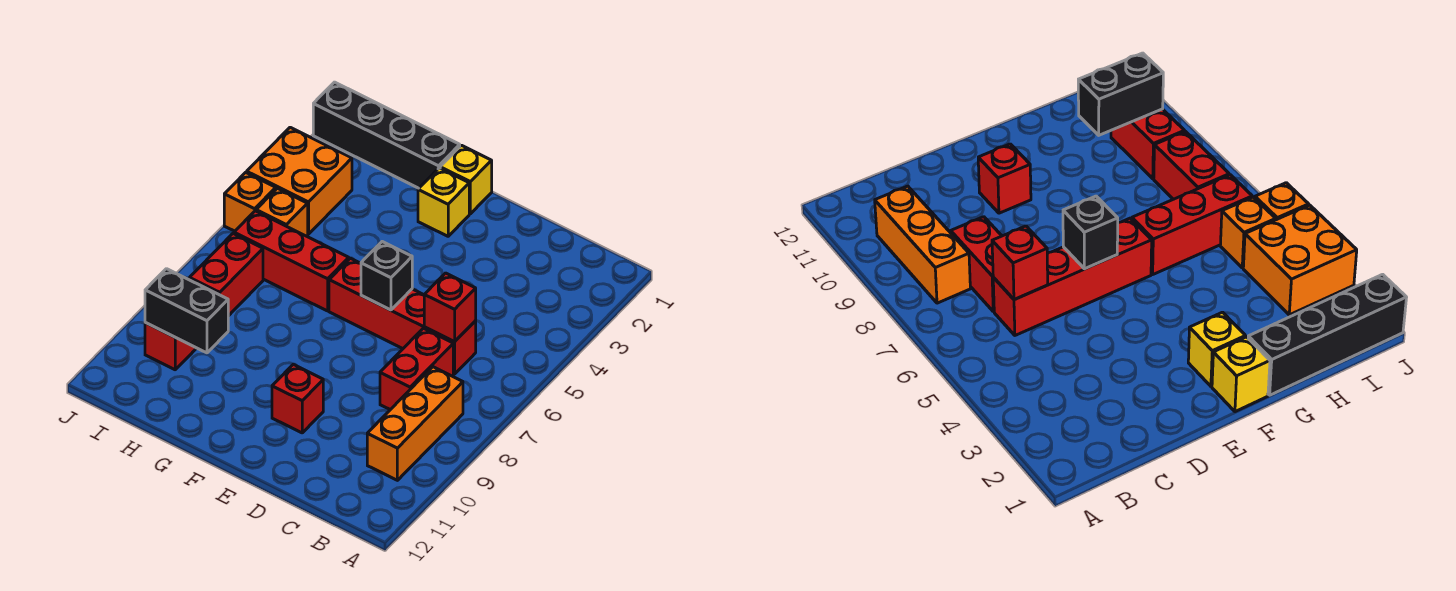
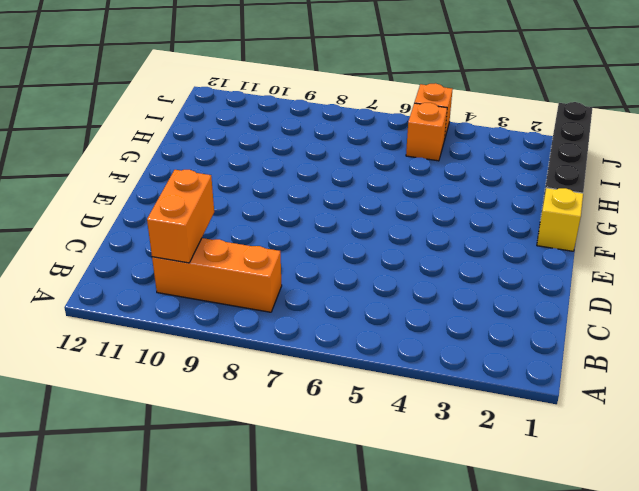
orange brick B10:C10 level 2 -> none
none -> red brick C6:F6 level 1
none -> red brick C7:C8 level 1
none -> red brick E10 level 1

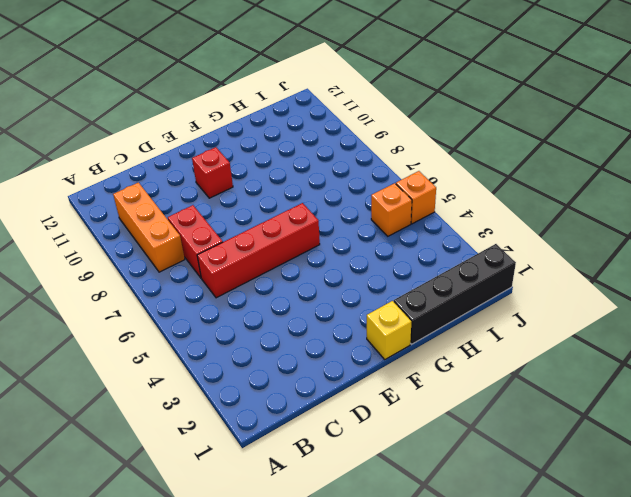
none -> yellow brick F2 level 1
none -> red brick G6:I6 level 1
none -> orange brick I3:J4 level 1

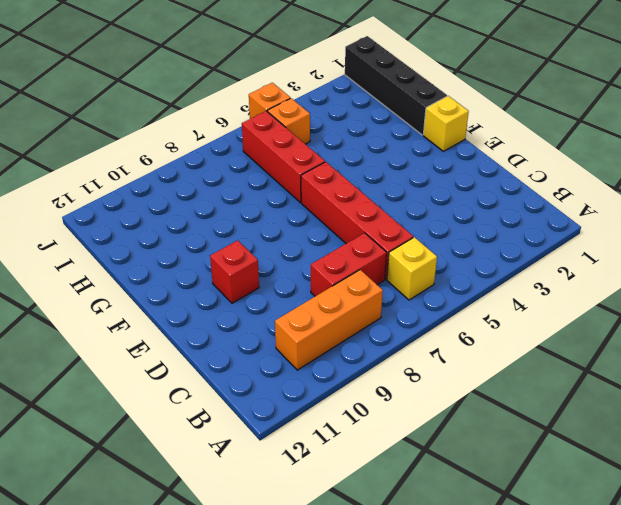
yellow brick B6 level 1 -> yellow brick F2 level 1
none -> orange brick I3:J4 level 1
none -> red brick I7:I8 level 1
none -> red brick I9:I10 level 1

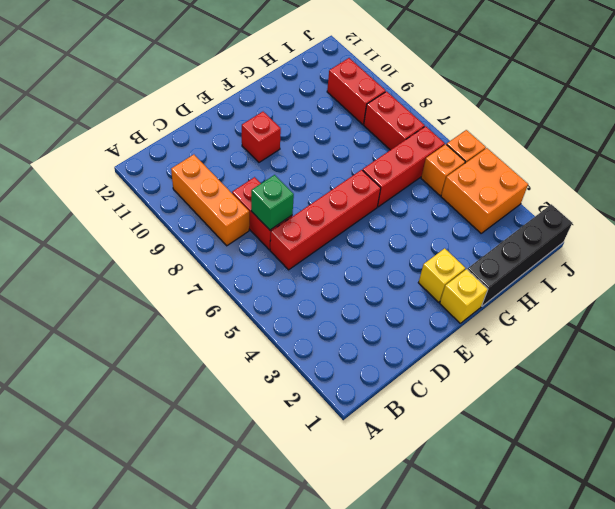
green brick C7 level 2 -> none
none -> red brick C6 level 2
none -> black brick E6 level 2
none -> black brick H10:I10 level 2

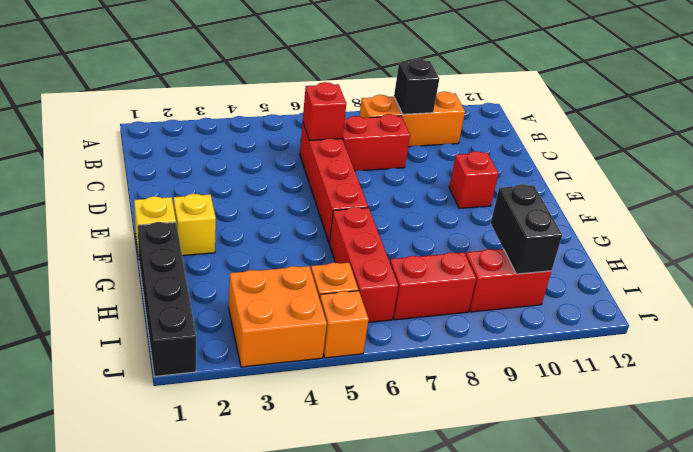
black brick B9 level 2 -> black brick E6 level 2

